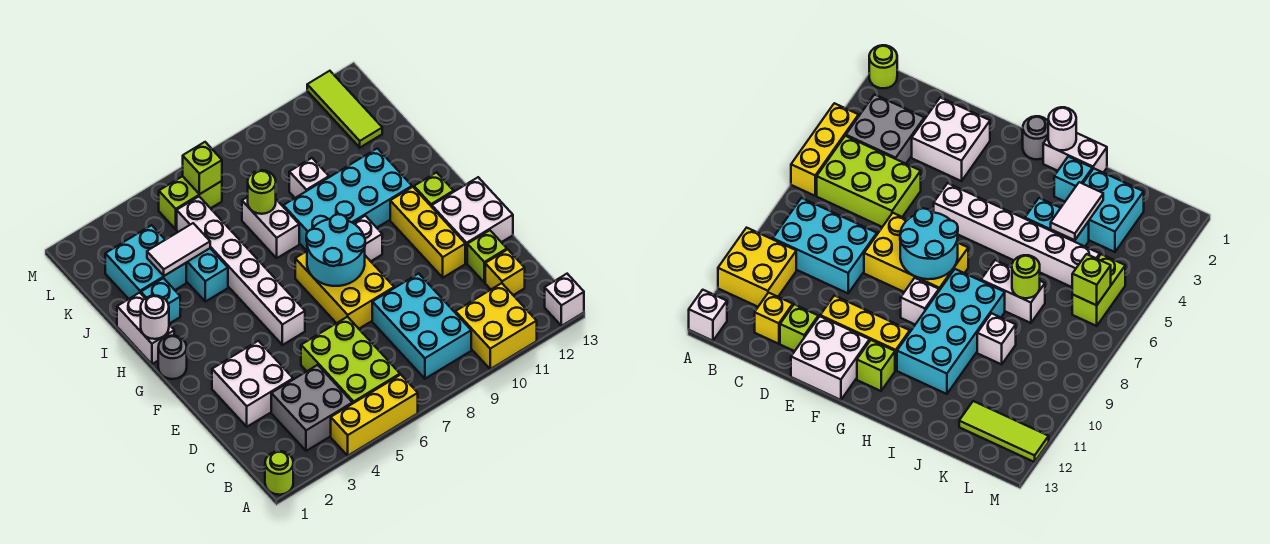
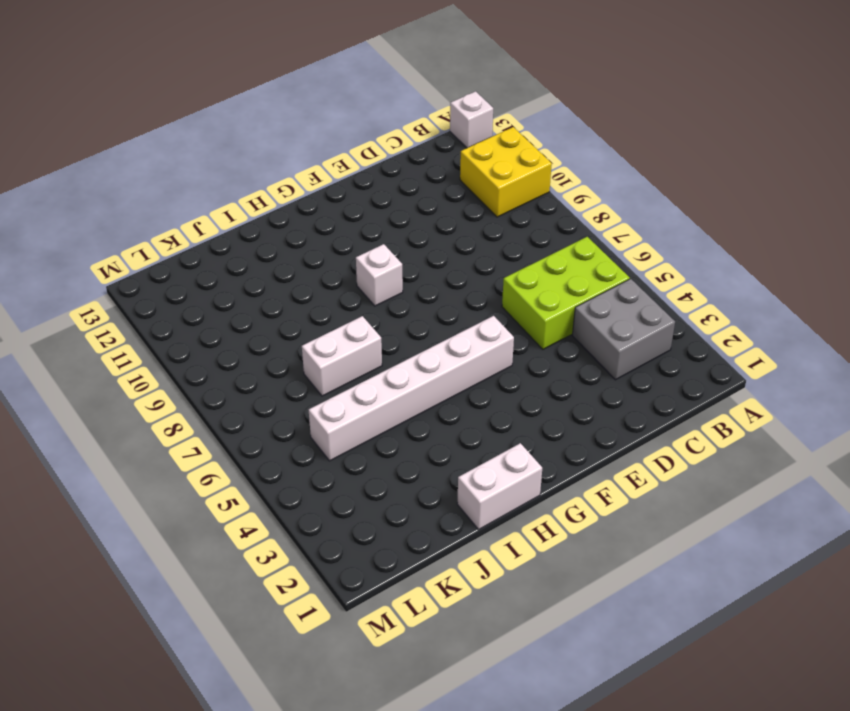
none -> lime round brick A1 level 1
none -> yellow brick A4:A6 level 1
none -> cyan brick B8:D9 level 1
none -> yellow brick C12 level 1

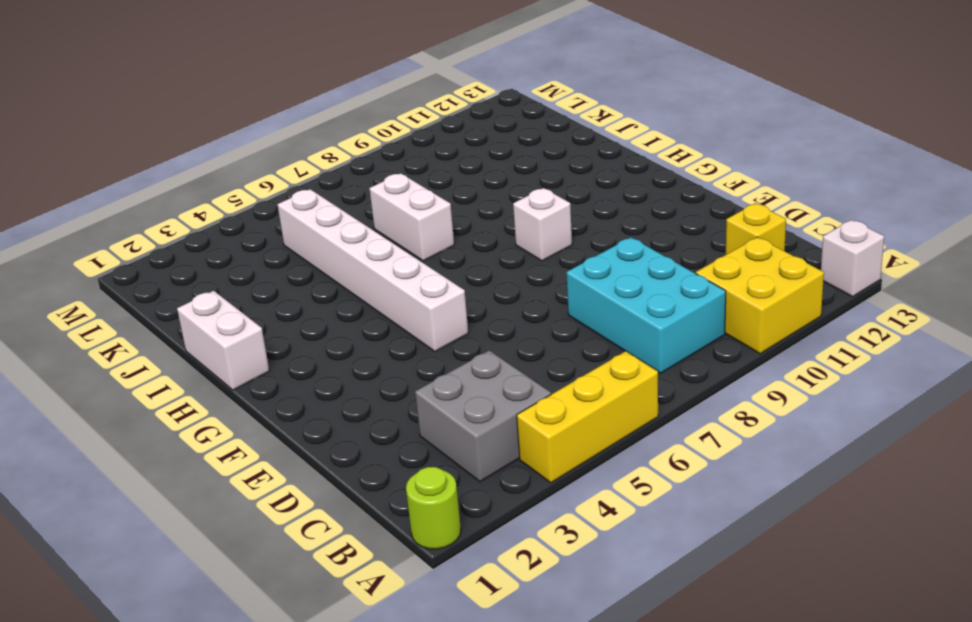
none -> lime brick B5:D6 level 1
none -> white brick D2:E3 level 1
none -> lime brick D12 level 1
none -> yellow brick E7:G8 level 1

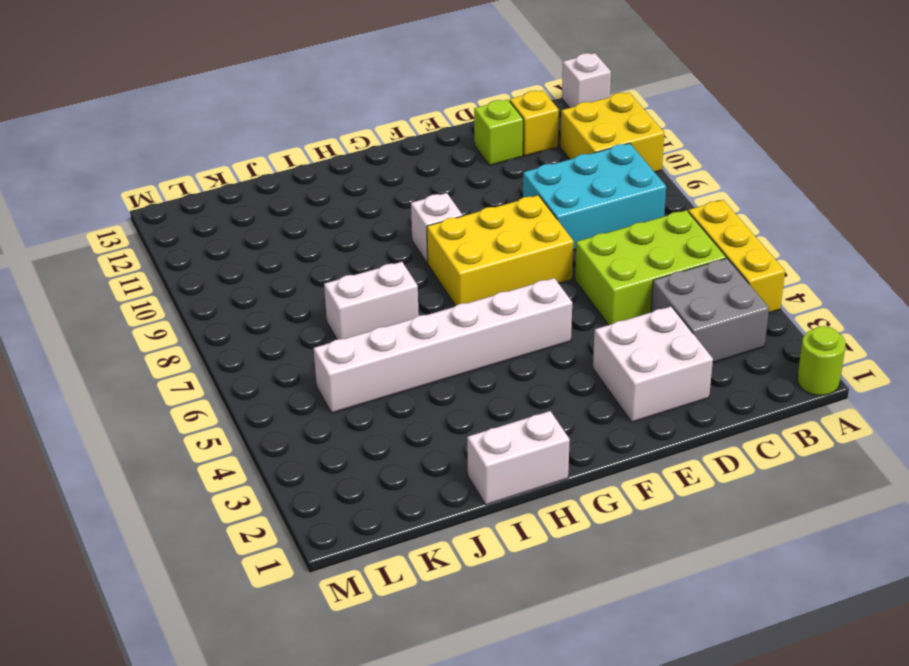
none -> yellow brick E11:G11 level 1
none -> white brick E12:F13 level 1
none -> grey round brick G1 level 1
none -> lime brick G12 level 1

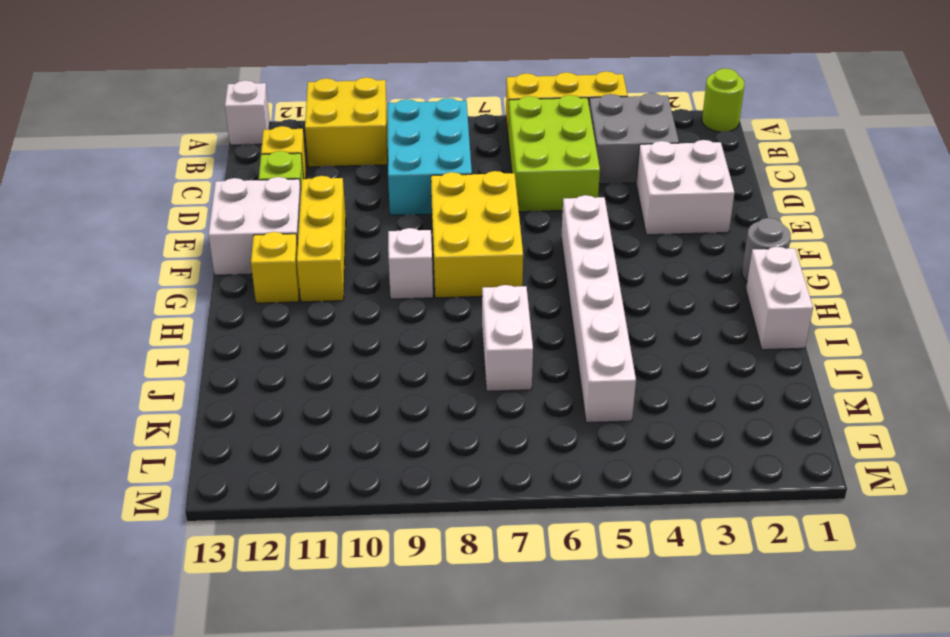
yellow brick G12 level 1 -> lime brick G12 level 1
none -> cyan brick H8:I11 level 1
none -> cyan brick I2 level 1
none -> cyan brick I4:J4 level 1
none -> cyan brick J2:K3 level 1

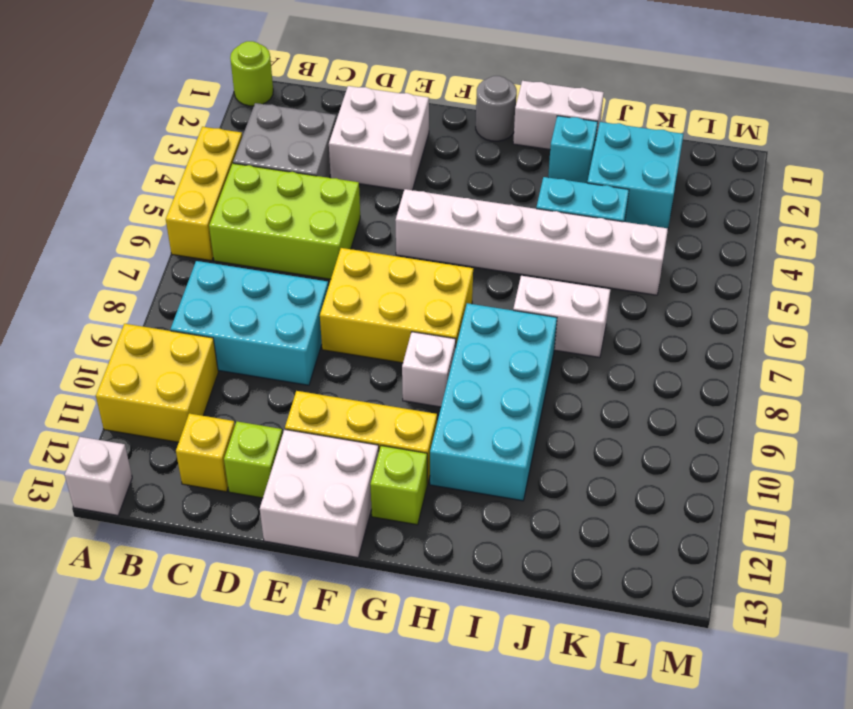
none -> white brick J9 level 1
none -> lime tile K12:M12 level 1
none -> lime brick L5:L6 level 1
none -> cyan round brick F7:G8 level 2

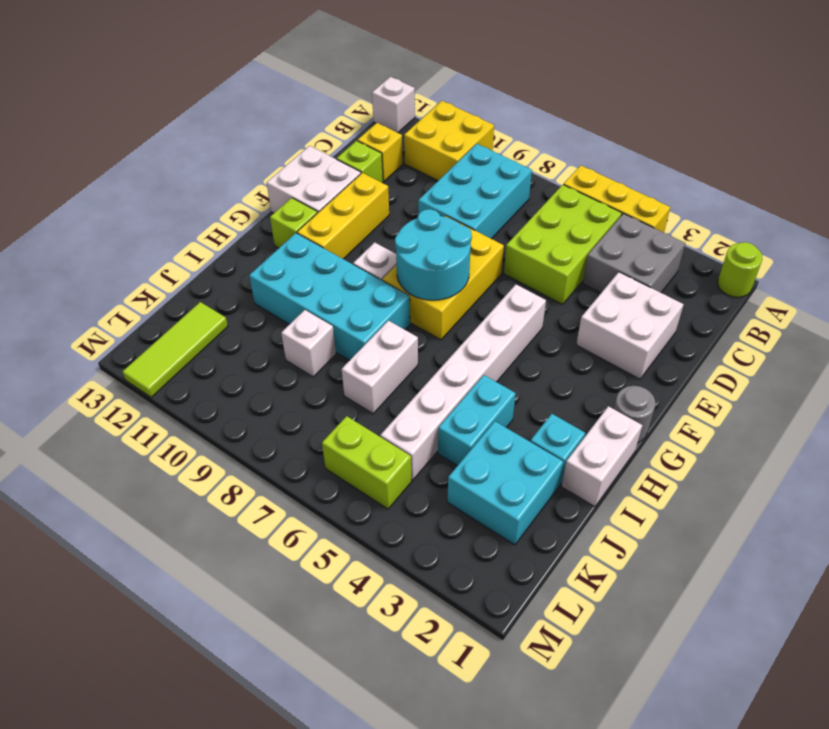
none -> white round brick H1 level 2
none -> white tile J3:J4 level 2
none -> lime round brick J7 level 2
none -> lime brick L6 level 2

